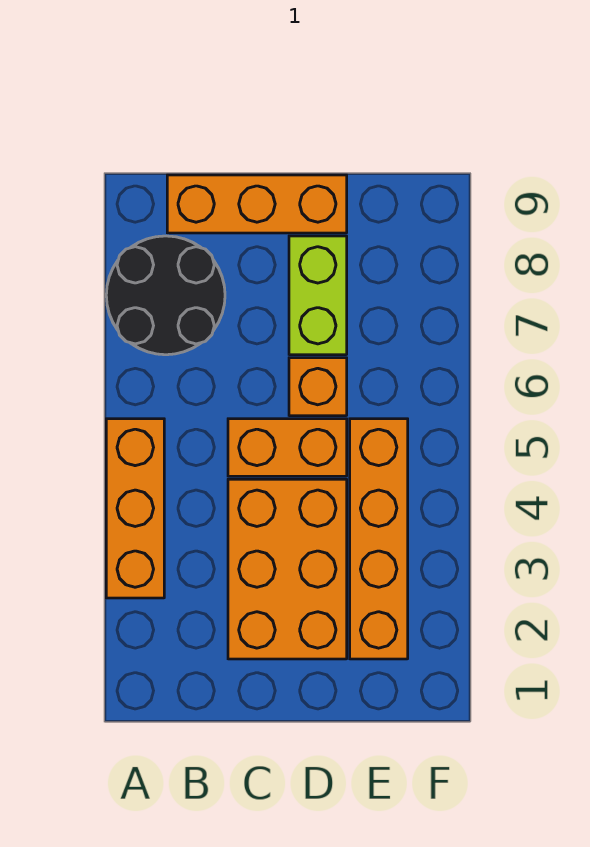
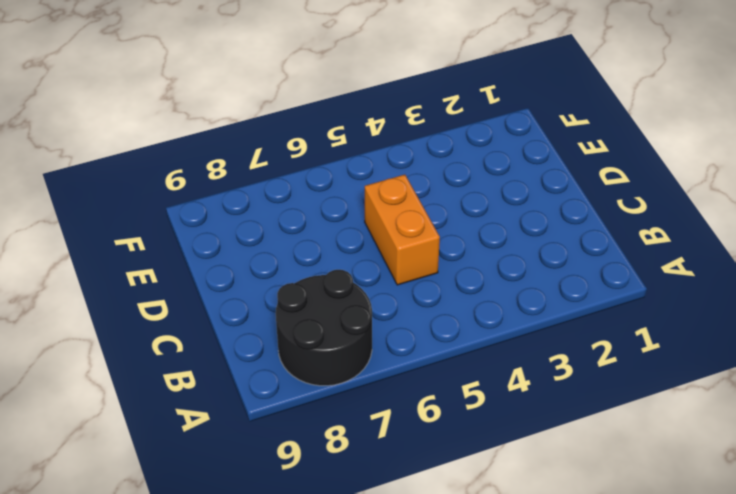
none -> orange brick A3:A5 level 1
none -> orange brick B9:D9 level 1

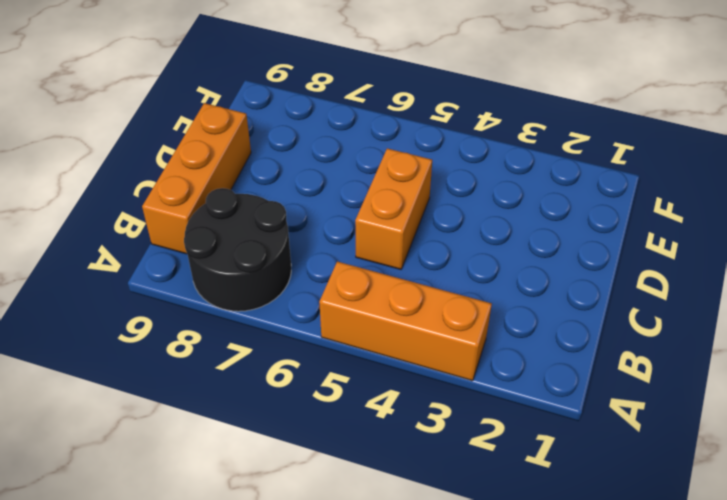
none -> orange brick C2:D4 level 1
none -> orange brick D6 level 1

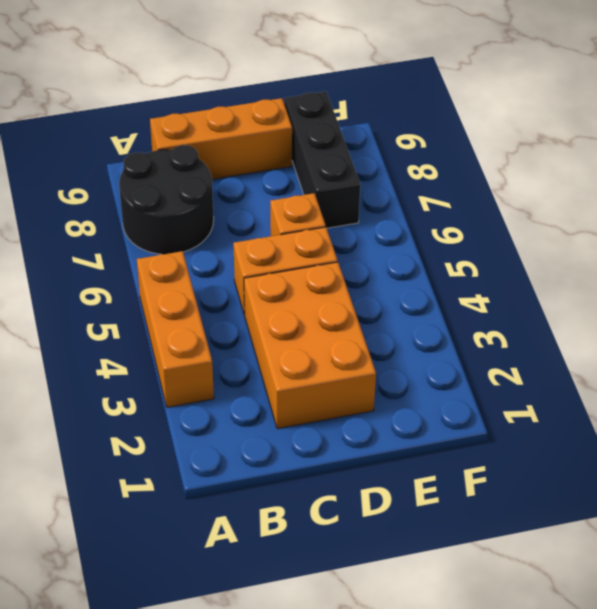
black brick E7:E9 level 1 -> none
none -> lime brick D7:D8 level 1
none -> orange brick E2:E5 level 1

